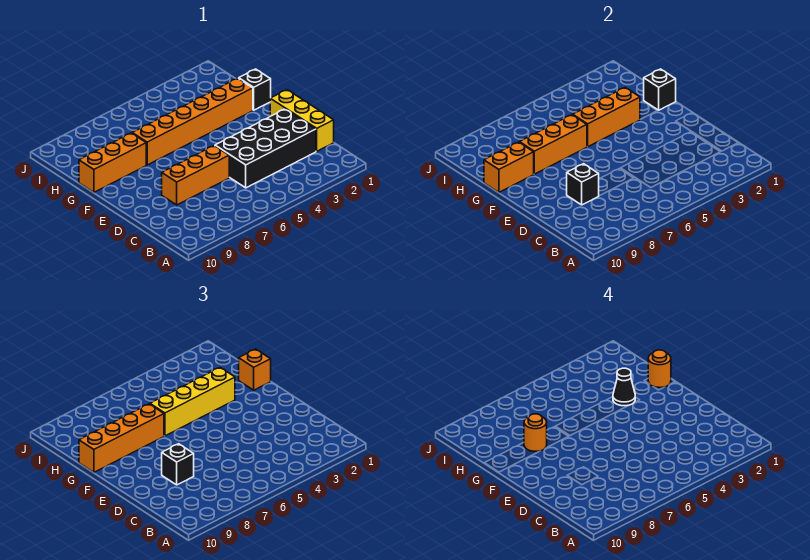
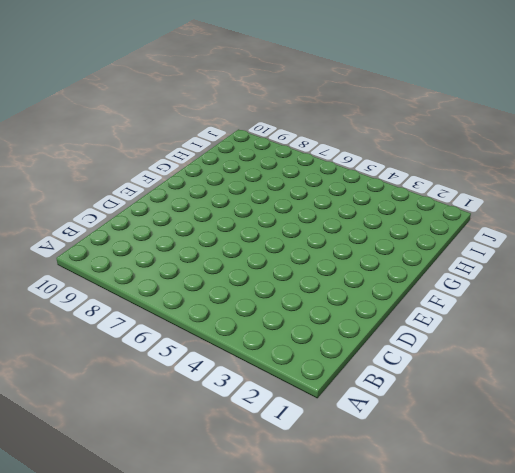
none -> yellow brick C1:E1 level 1
none -> black brick C2:D5 level 1
none -> orange brick D6:D8 level 1

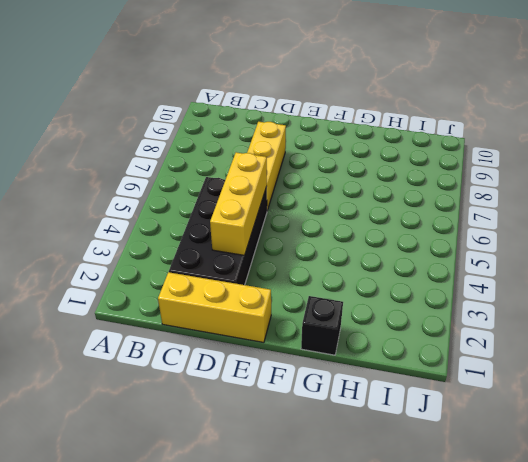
yellow brick D3:D5 level 2 -> none
yellow brick D6:D8 level 1 -> orange brick D6:D8 level 1
none -> orange brick G2:G7 level 1
none -> orange brick G8:G10 level 1
none -> black brick D8 level 2

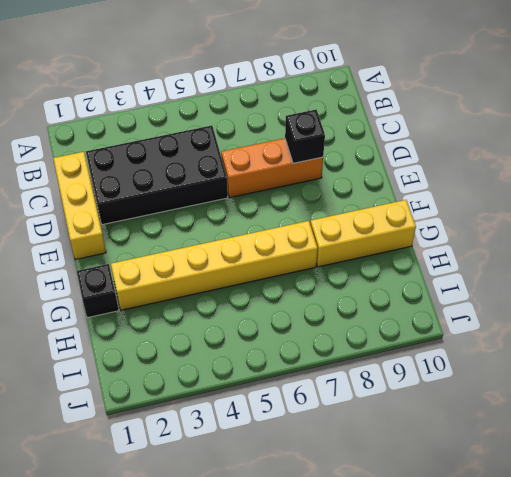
yellow brick G2:G7 level 1 -> orange brick G2:G7 level 1
yellow brick G8:G10 level 1 -> orange brick G8:G10 level 1
none -> black brick G1 level 2
none -> orange brick G3:G5 level 2
none -> orange brick G6:G8 level 2

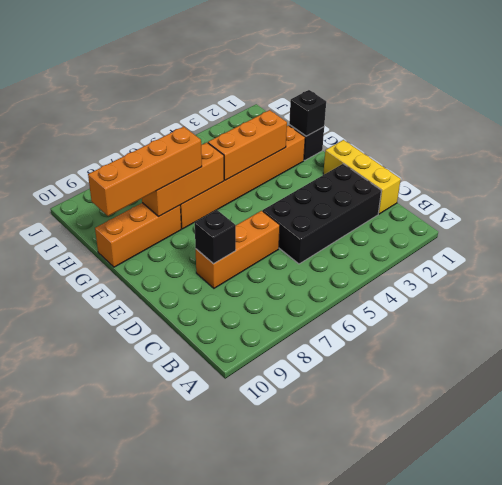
none -> orange brick G9:G10 level 2
none -> black brick D8 level 3
none -> orange brick G1 level 3

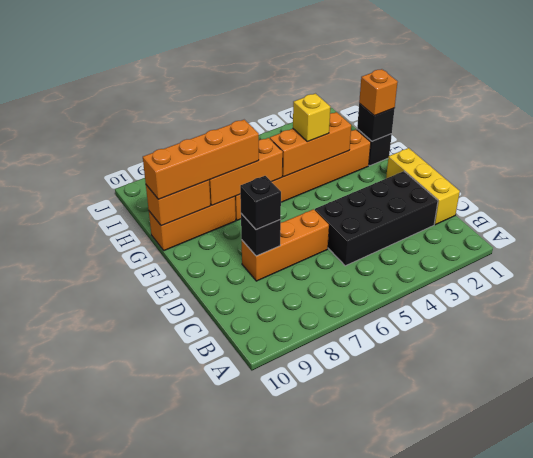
yellow brick G4 level 3 -> yellow brick G3:G6 level 3
none -> orange round brick G1 level 4
none -> black cone G3 level 4
none -> orange round brick G8 level 4

